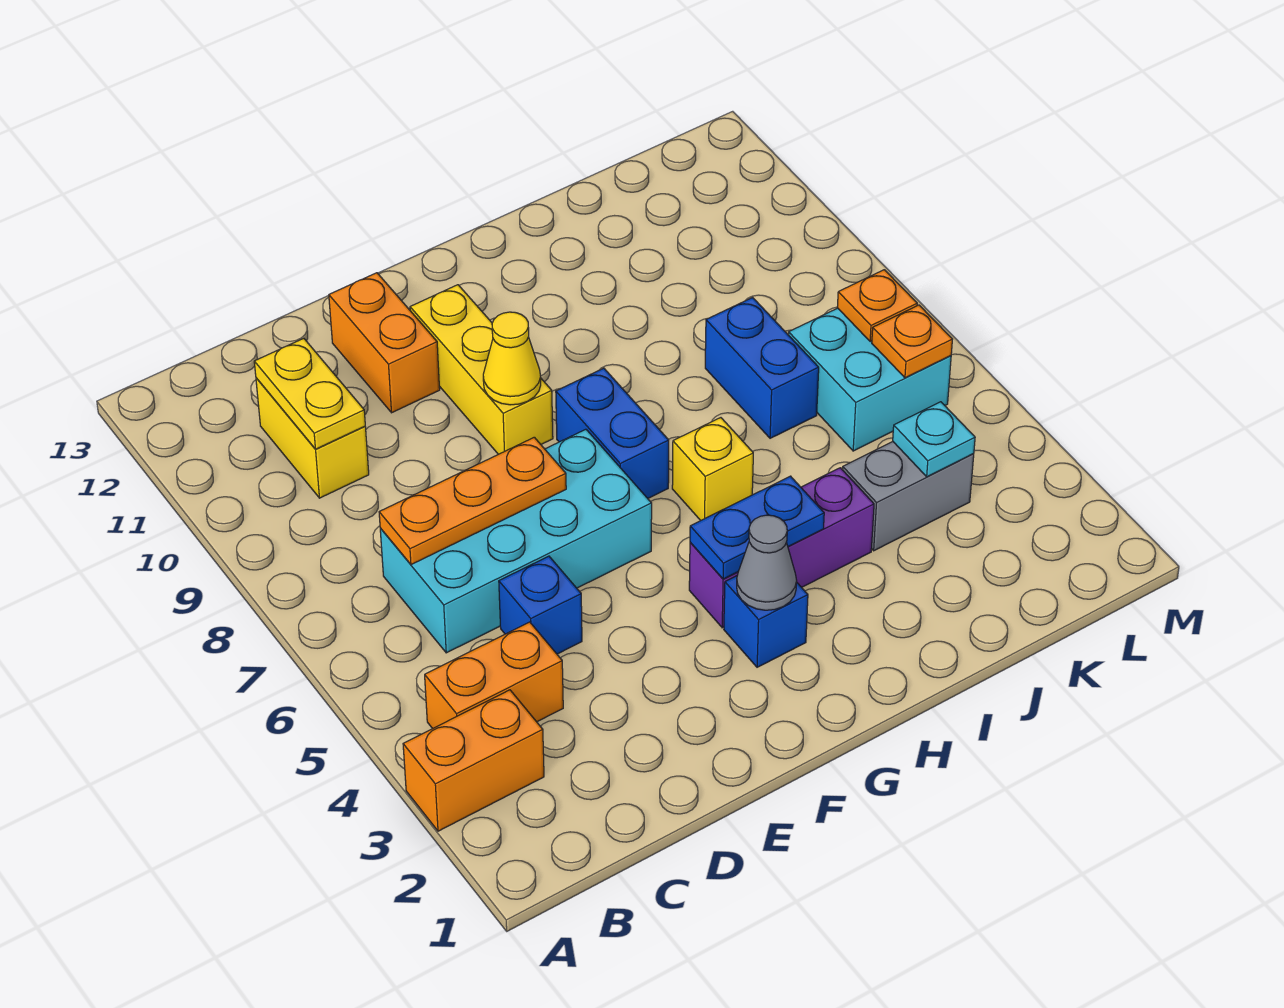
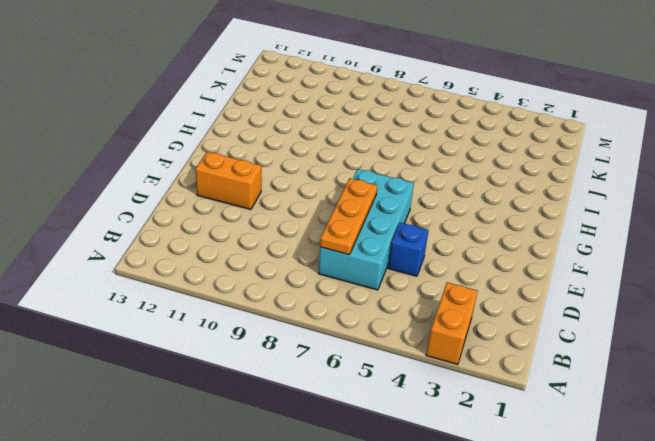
none -> orange brick B4:C4 level 1
none -> yellow brick C10:C11 level 1
none -> yellow brick F9:F11 level 1

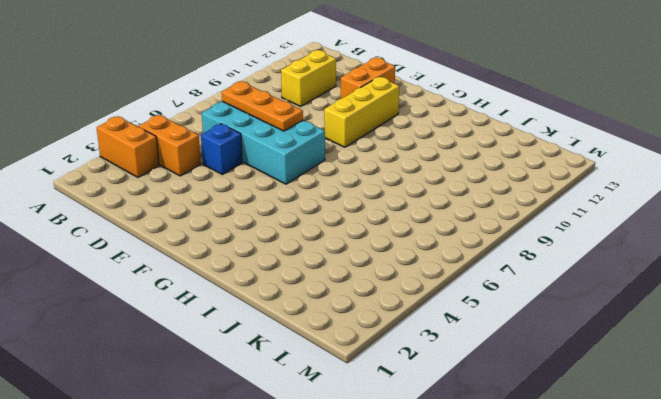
none -> blue brick G3 level 1
none -> purple brick G4:I4 level 1
none -> blue brick G7:G8 level 1

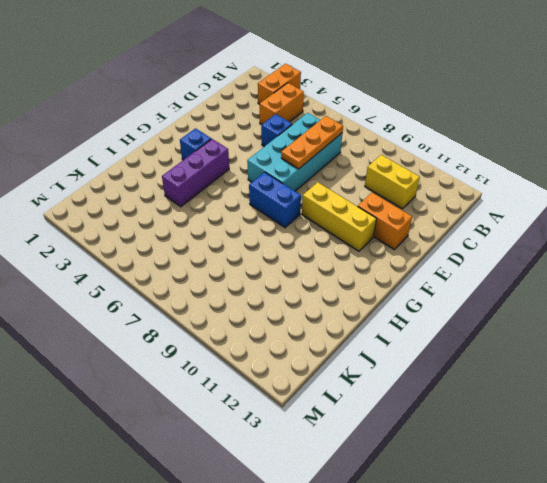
none -> yellow brick H6 level 1
none -> grey brick J4:K4 level 1
none -> blue brick J7:J8 level 1

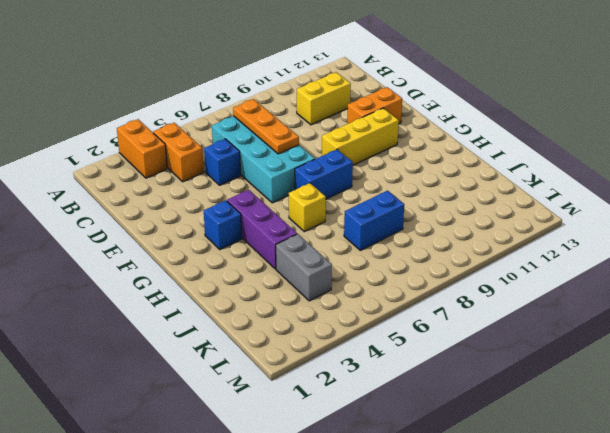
none -> cyan brick K6:L7 level 1
none -> yellow plate C10:C11 level 2
none -> yellow cone F9 level 2

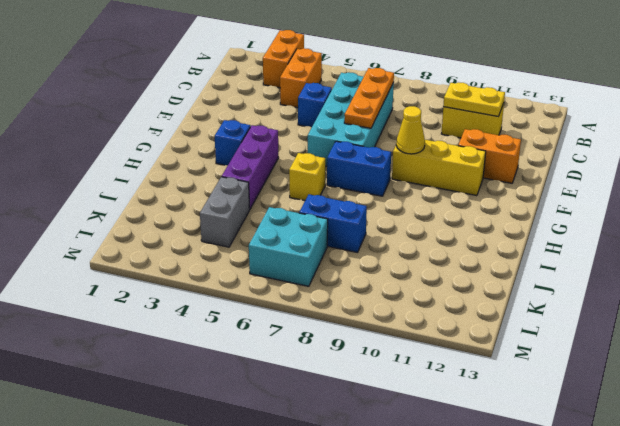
none -> grey cone G3 level 2
none -> blue plate G4:H4 level 2
none -> cyan plate K4 level 2

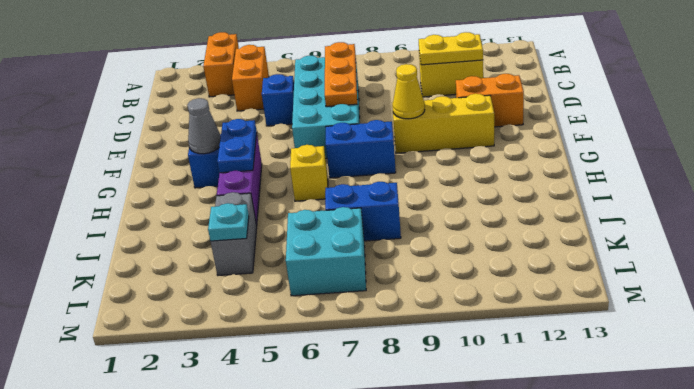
none -> orange plate L6 level 2
none -> orange plate L7 level 2

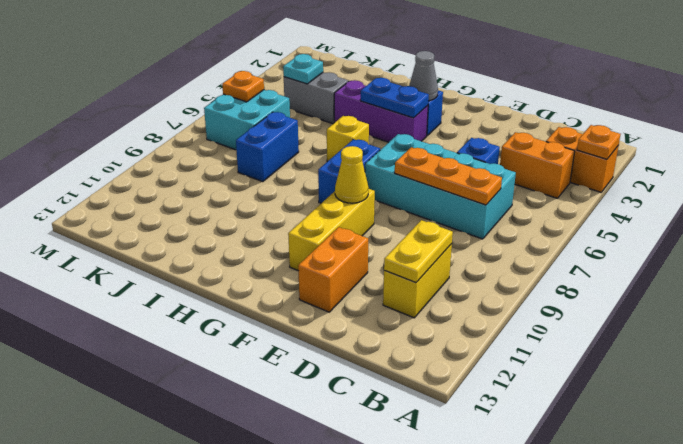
orange plate A3 level 2 -> orange plate L7 level 2

